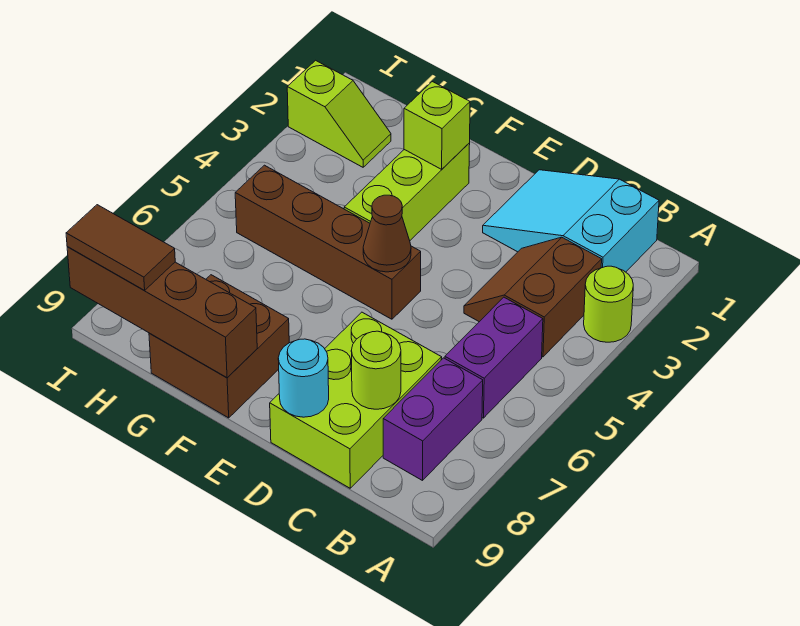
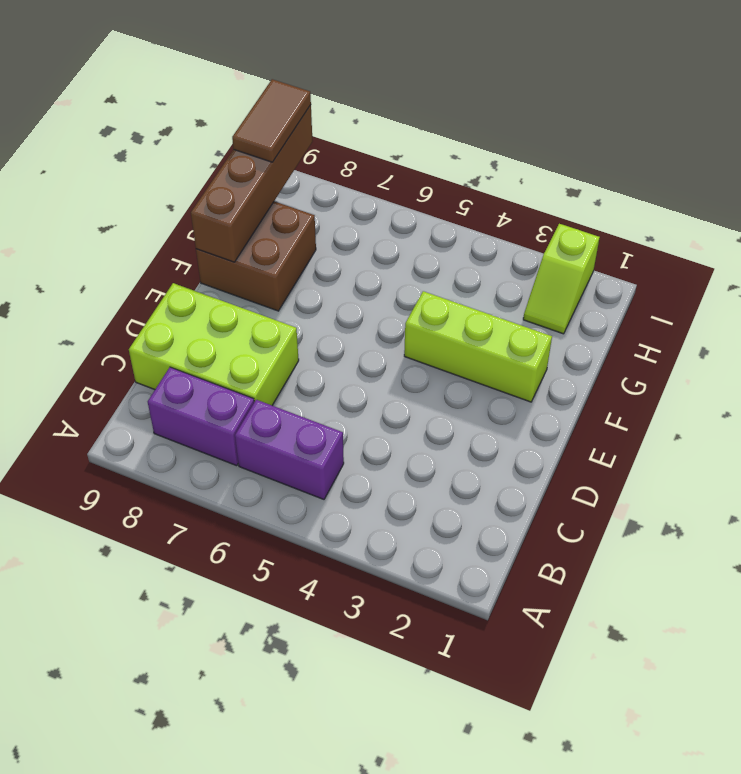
none -> lime round brick A3 level 1
none -> cyan slope B1:D2 level 1 top B
none -> brown slope B3:C4 level 1 top B

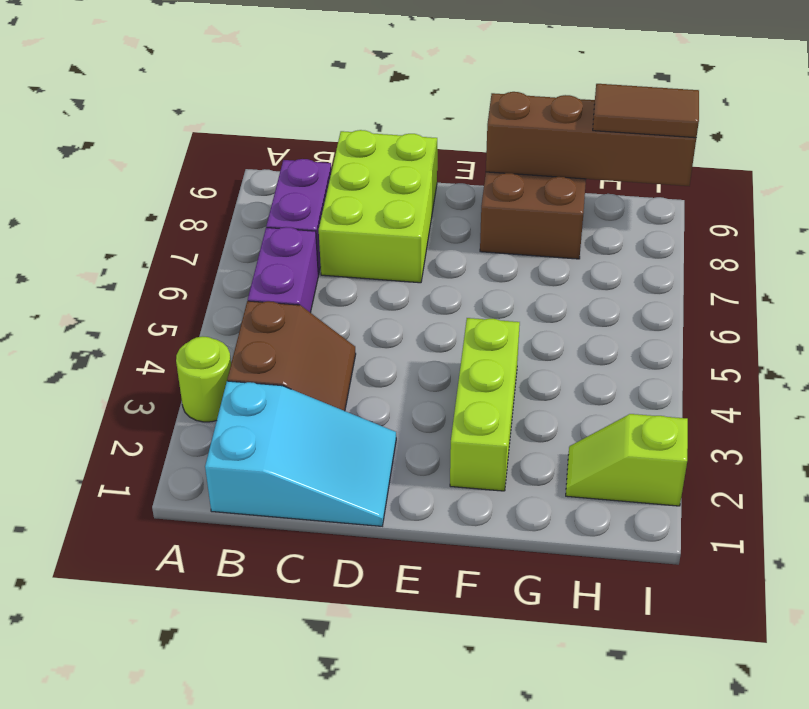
none -> brown brick E5:H5 level 1
none -> lime round brick C8 level 2
none -> cyan round brick D9 level 2

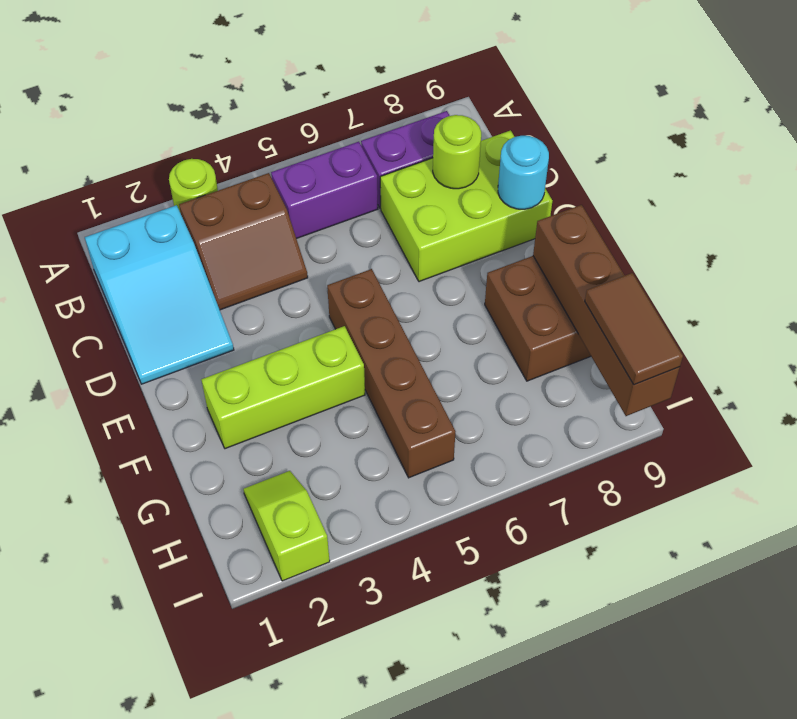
none -> brown cone E5 level 2
none -> lime brick F2 level 2

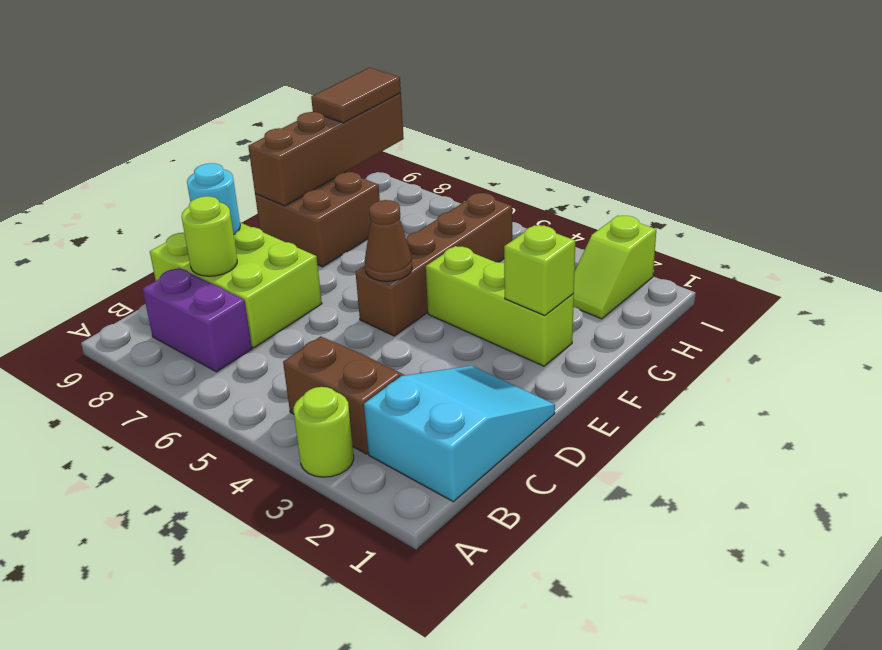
none -> purple brick B5:B6 level 1

